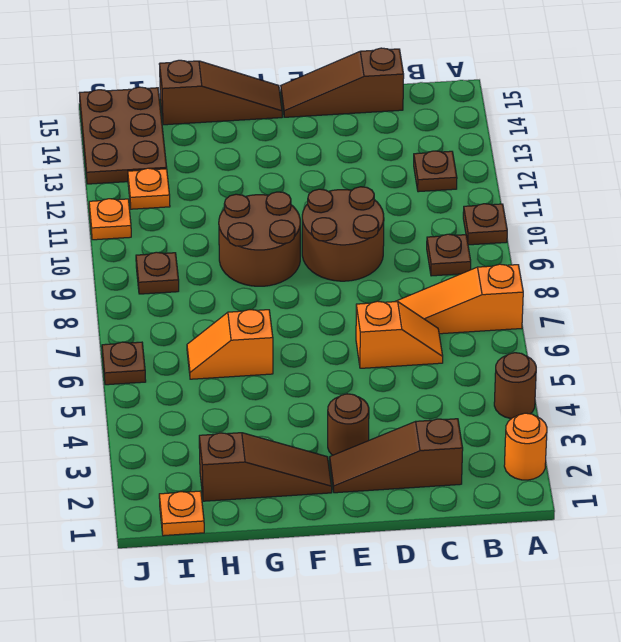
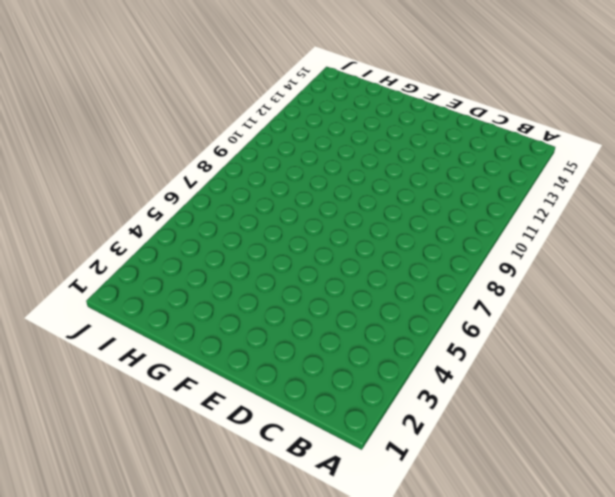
none -> orange round brick A2 level 1
none -> brown round brick A4 level 1
none -> orange slope A7:C7 level 1 top A

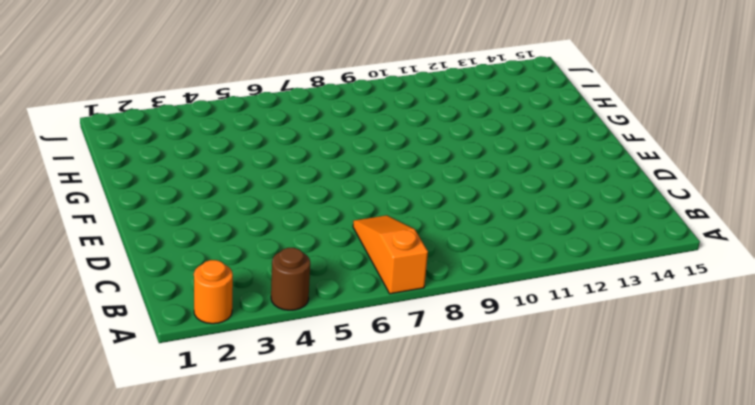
none -> brown plate A10 level 1
none -> brown plate B9 level 1
none -> brown plate B12 level 1

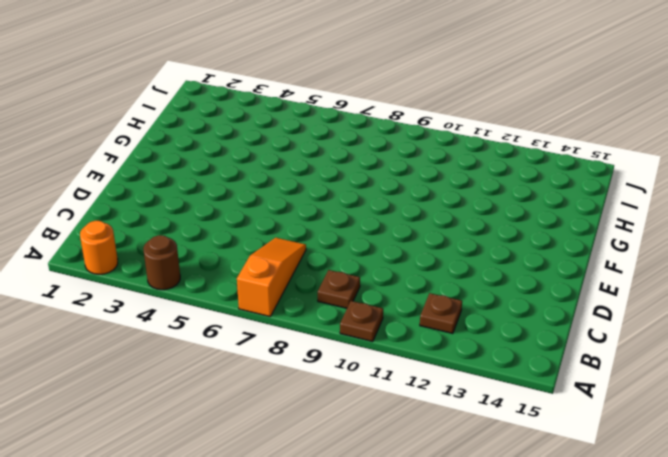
none -> brown slope C2:E2 level 1 top C
none -> orange slope C6:D6 level 1 top D
none -> brown slope C15:E15 level 1 top C

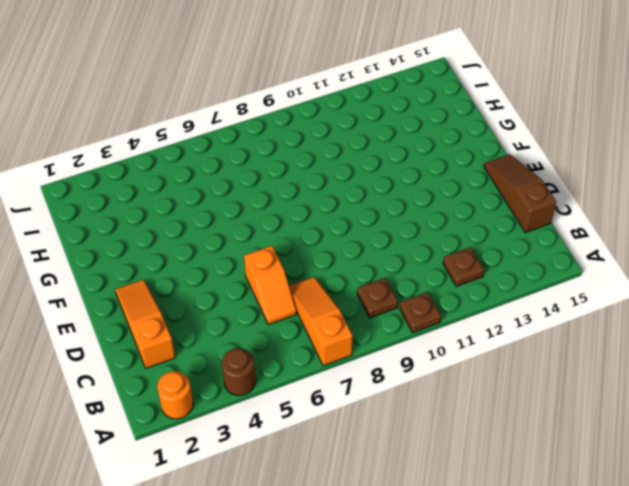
orange slope C2:E2 level 1 top C -> brown slope C2:E2 level 1 top C
none -> brown round brick D9:E10 level 1
none -> brown round brick E3 level 1
none -> brown slope F2:H2 level 1 top H

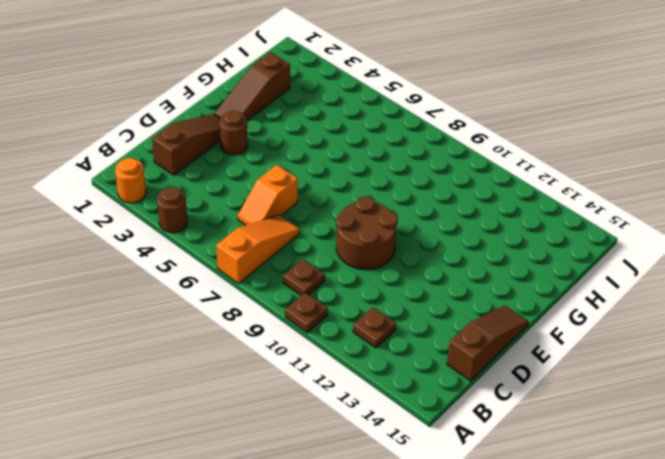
none -> brown round brick F9:G10 level 1
none -> brown slope F15:H15 level 1 top H
none -> orange slope G6:H6 level 1 top G

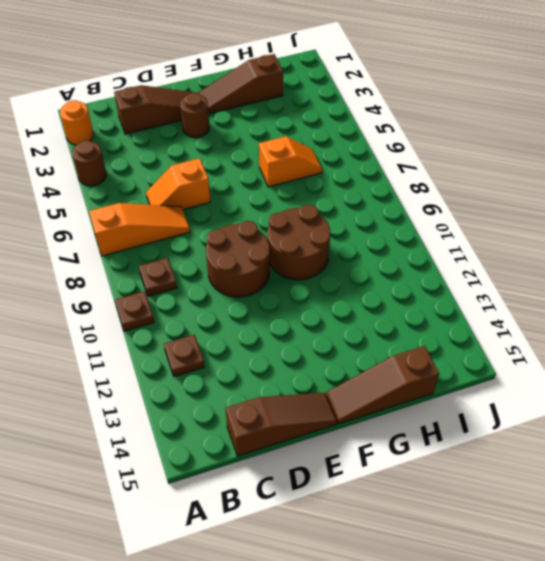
none -> orange plate I1 level 1
none -> brown plate I9 level 1
none -> orange plate I12 level 1

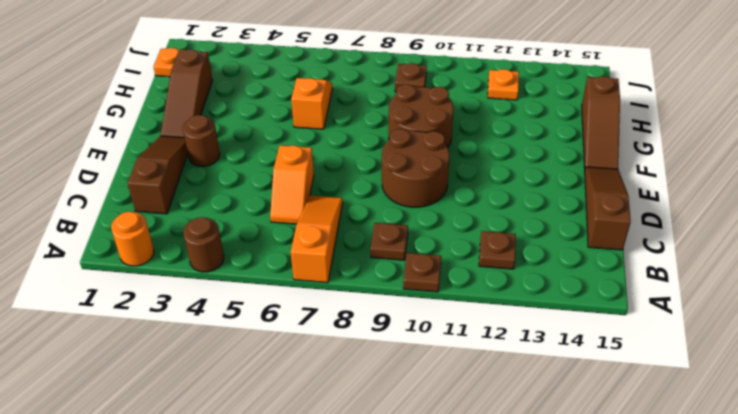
none -> brown plate I13:J15 level 1
none -> brown plate J6 level 1
none -> orange plate J11 level 1

